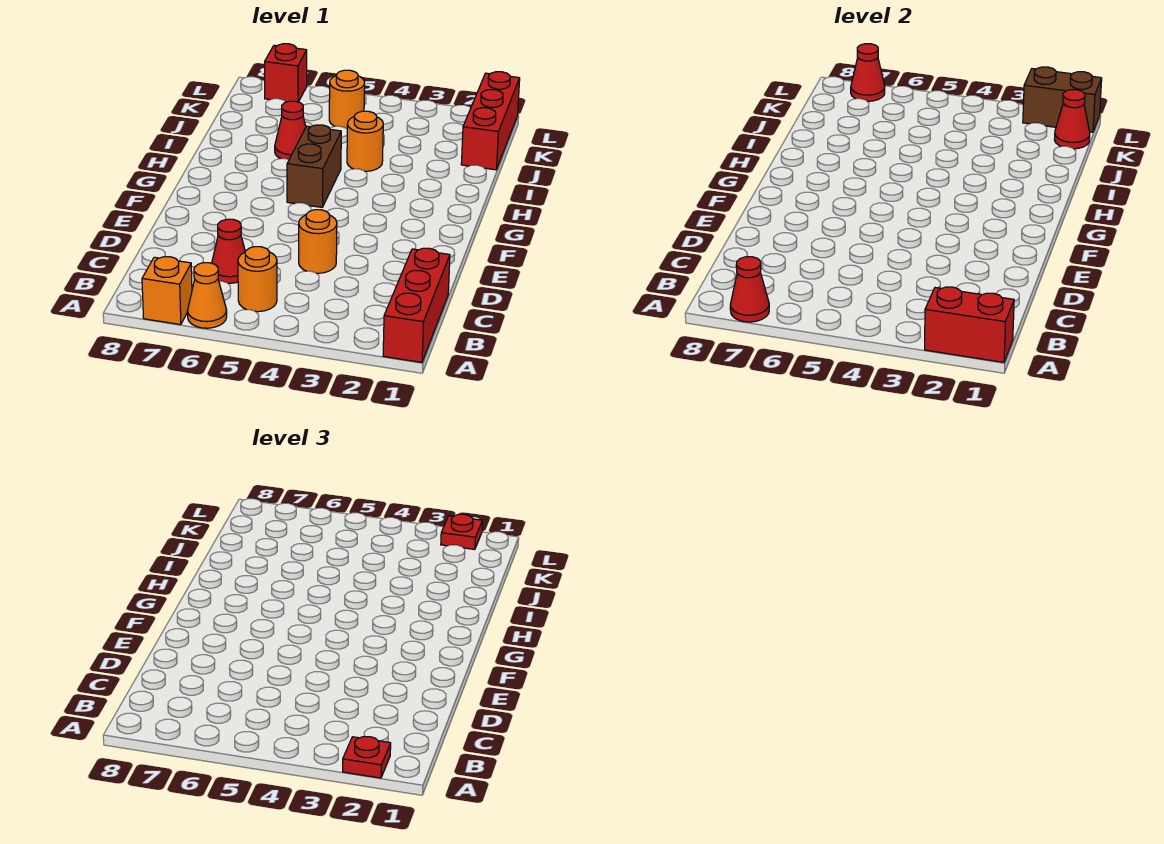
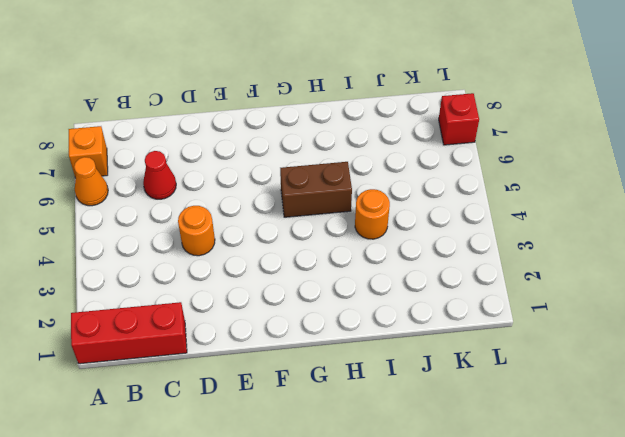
none -> orange round brick B5 level 1
none -> red cone I6 level 1
none -> red brick J1:L1 level 1

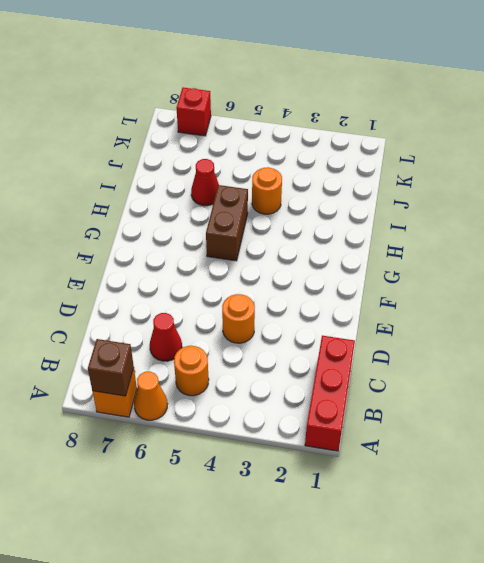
brown brick A7 level 2 -> red cone A7 level 2
none -> red brick J1:L1 level 1
none -> orange round brick K5 level 1
none -> red brick A1:A2 level 2

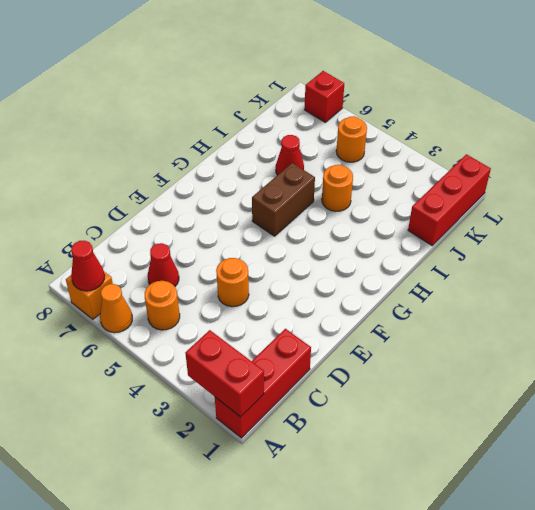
none -> red cone K1 level 2
none -> brown brick L1:L2 level 2
none -> red cone L7 level 2

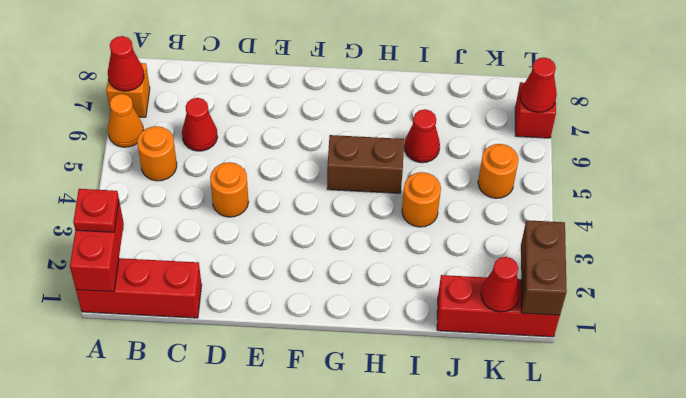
none -> red plate L2 level 3

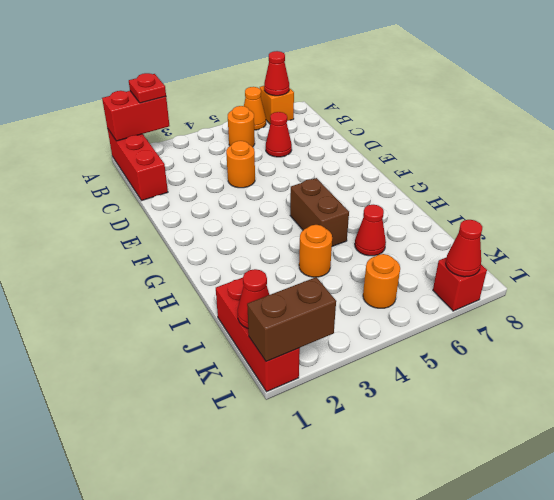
none -> red plate L2 level 3

